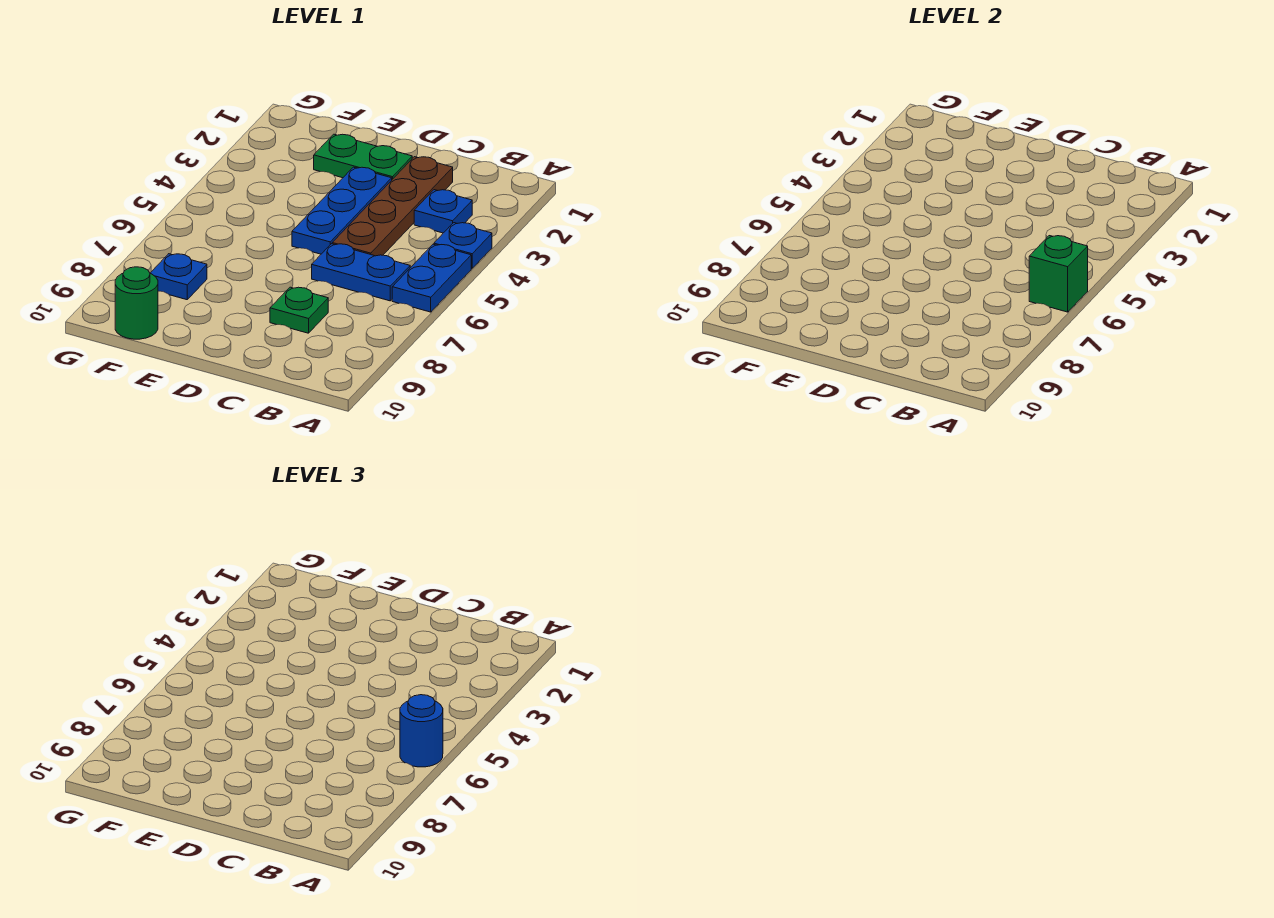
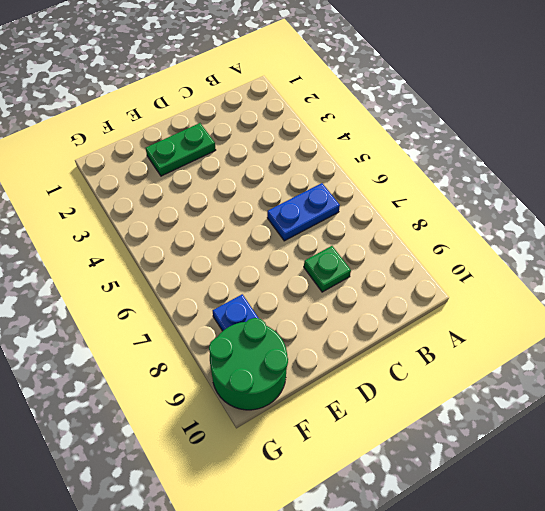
green round brick F9:G10 level 1 -> green round brick F10 level 1
none -> blue plate A4 level 1
none -> blue plate A5:A6 level 1
none -> blue plate B3 level 1

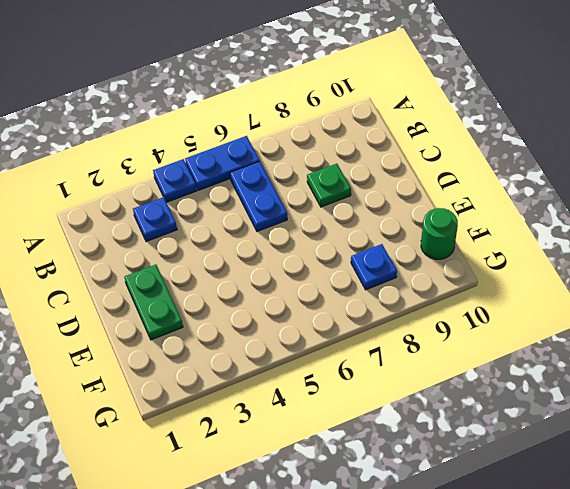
none -> brown plate C2:C5 level 1
none -> blue plate D3:D5 level 1
none -> green brick A6 level 2

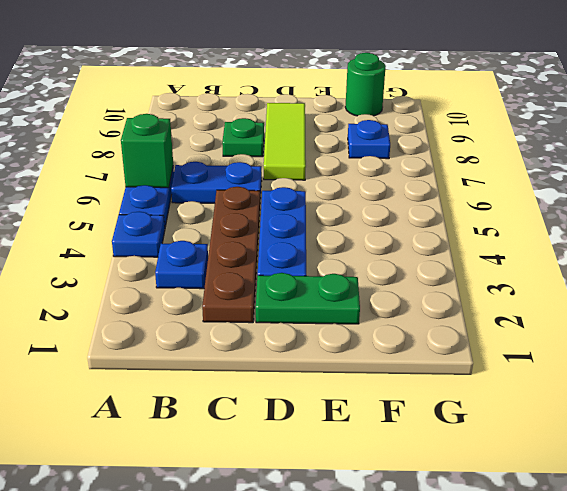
lime tile D7:D9 level 1 -> none
none -> blue round brick A6 level 3

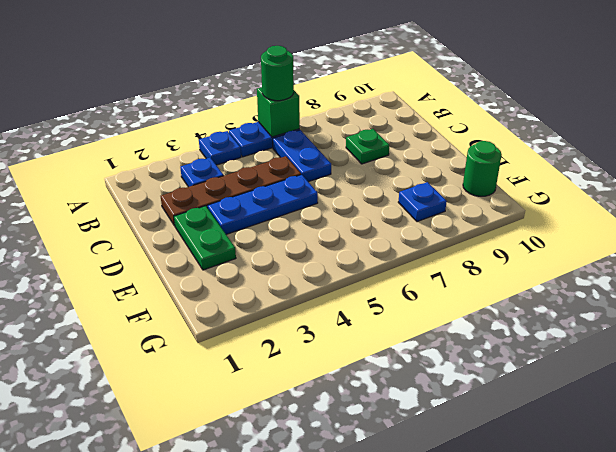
green round brick A6 level 3 -> blue round brick A6 level 3

